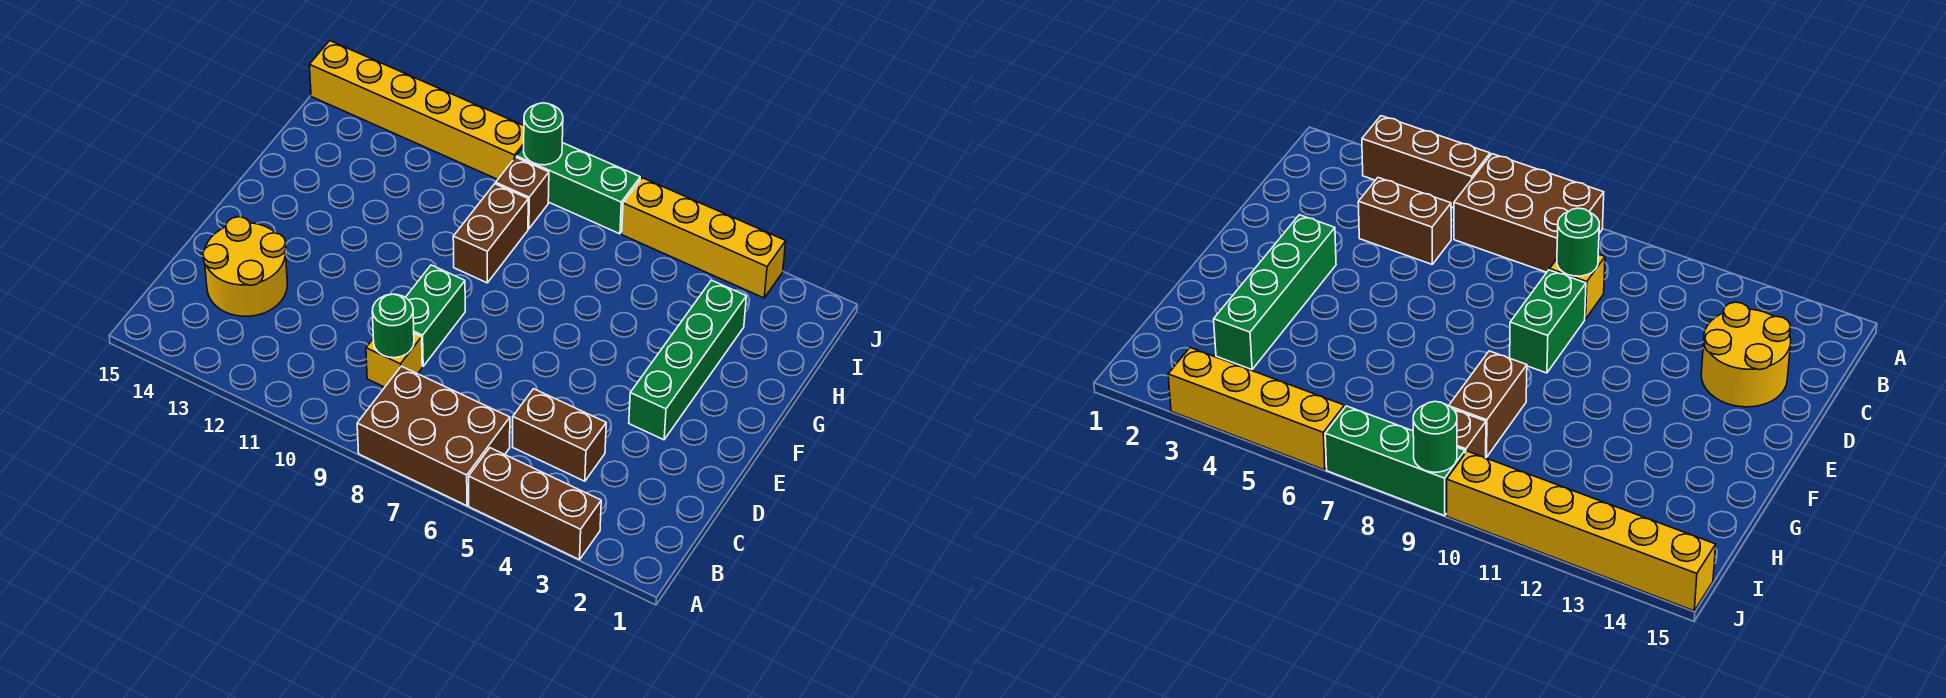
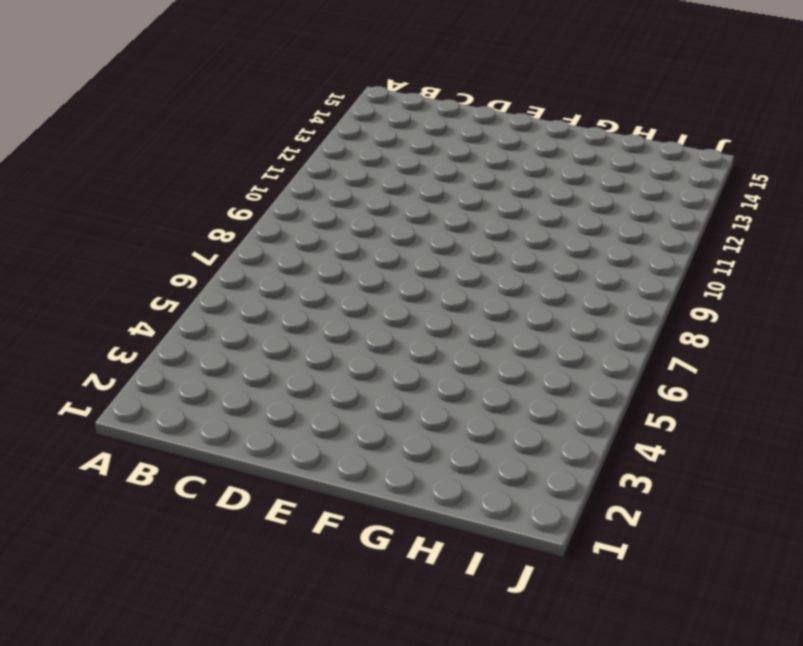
none -> brown brick A3:A5 level 1
none -> brown brick A6:B8 level 1
none -> brown brick C4:C5 level 1

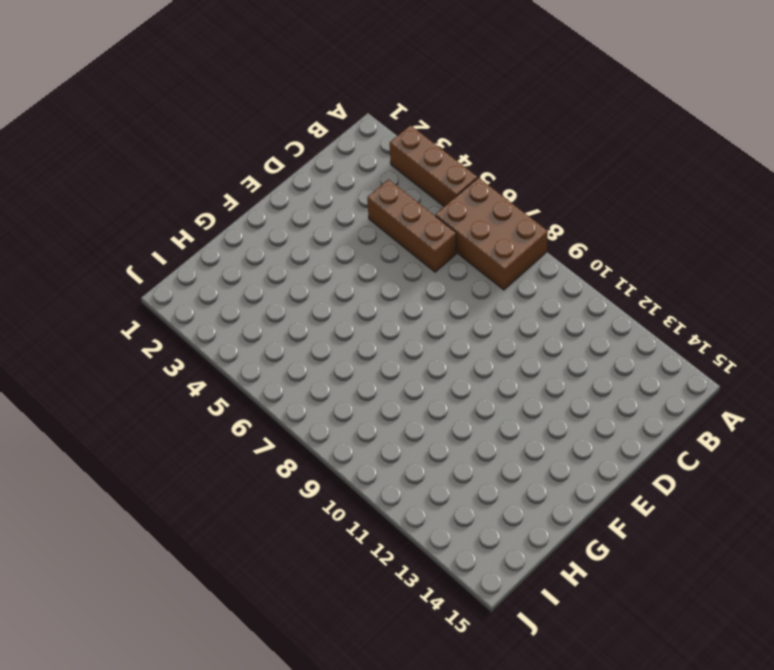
brown brick C4:C6 level 1 -> brown brick C4:C5 level 1
none -> yellow brick C9 level 1
none -> yellow round brick C13:D14 level 1
none -> green brick D9:E9 level 1

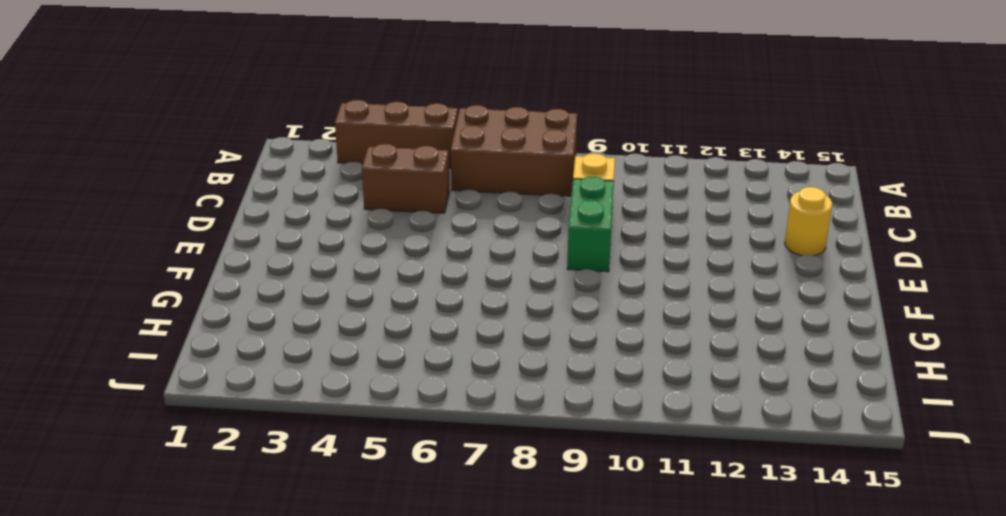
yellow round brick D14 level 1 -> yellow round brick C13:D14 level 1
none -> green brick E3:H3 level 1
none -> brown brick G9:H9 level 1
none -> brown brick I9 level 1

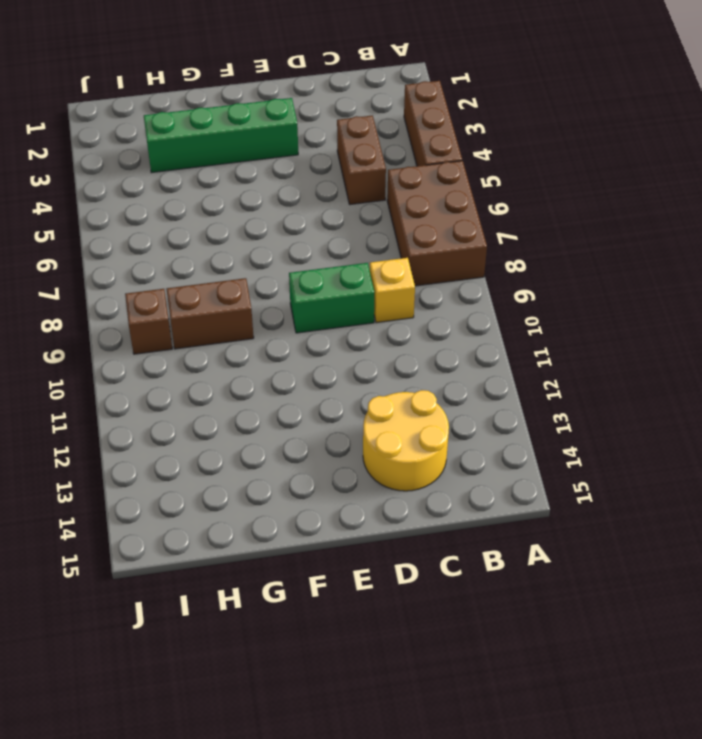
none -> yellow brick J3:J6 level 1
none -> green brick J7:J9 level 1
none -> yellow brick J10:J15 level 1

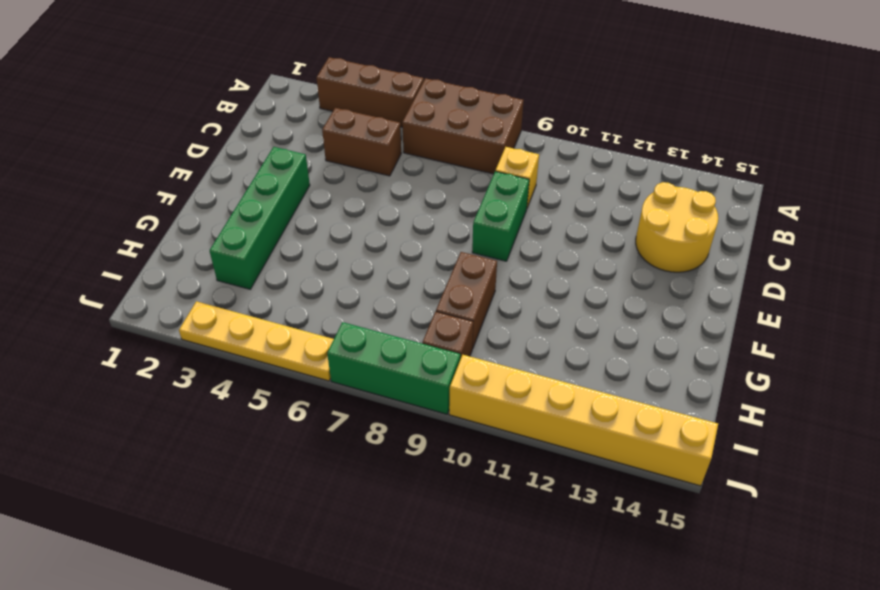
yellow plate J3:J6 level 1 -> yellow brick J3:J6 level 1
none -> green round brick C9 level 2
none -> green round brick J9 level 2

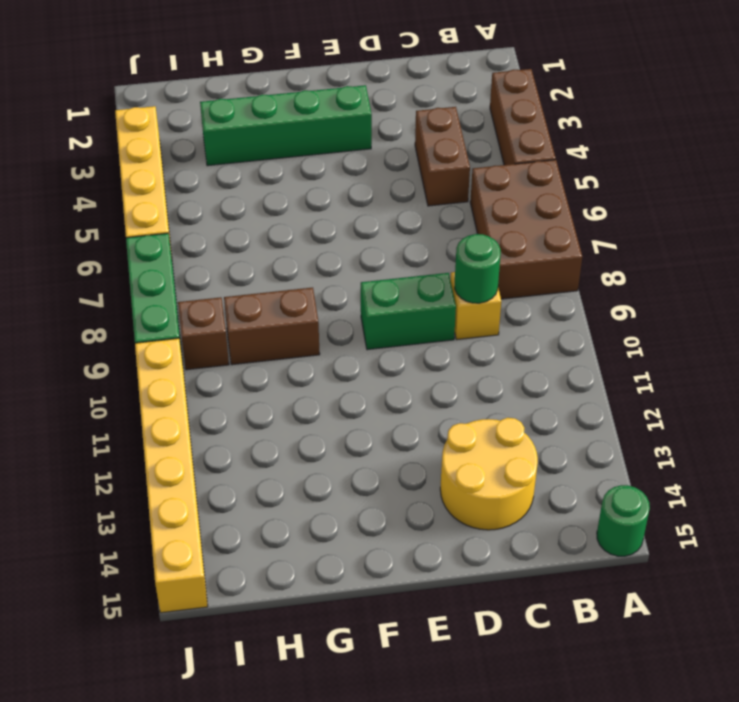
green round brick A15 level 1 -> green round brick J9 level 2

